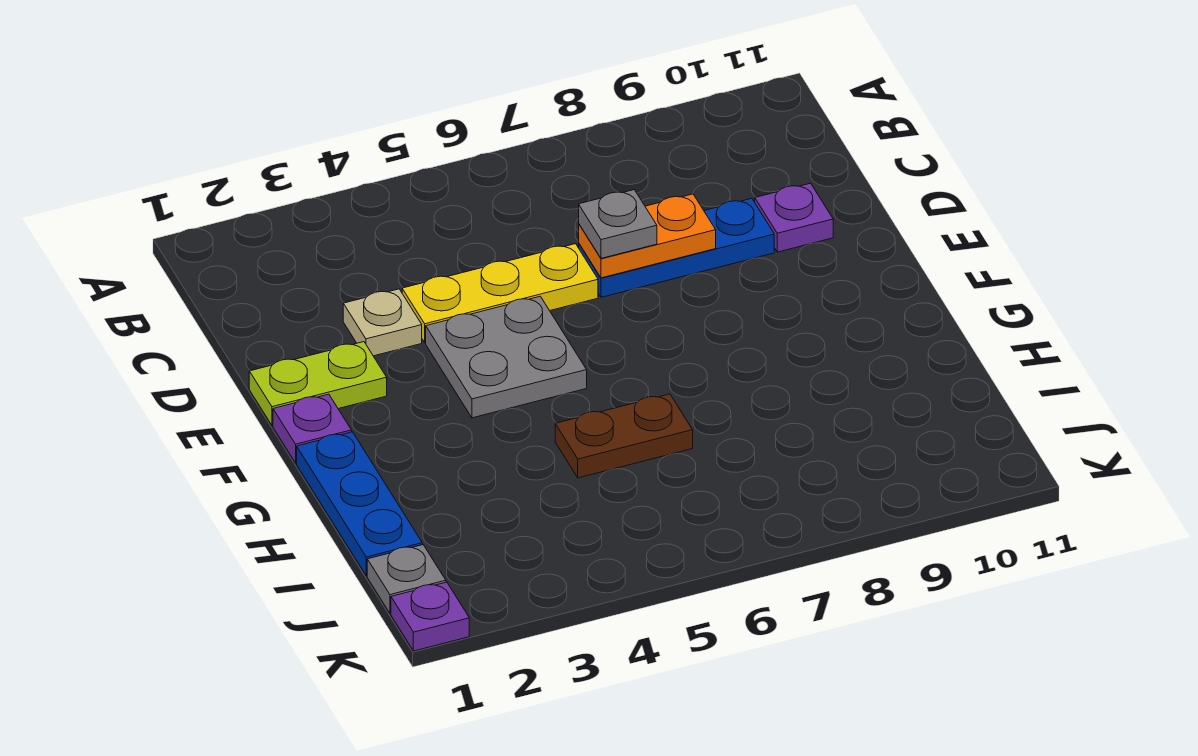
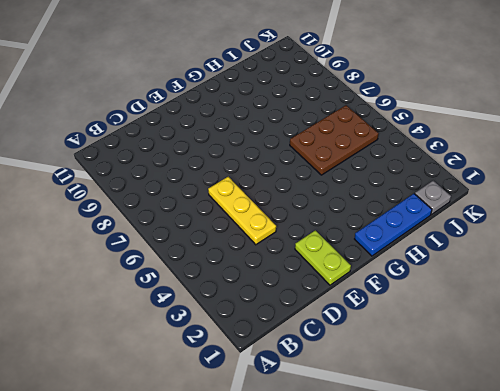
brown plate H5:J6 level 1 -> brown plate H5:H6 level 1
none -> tan plate D3 level 1
none -> blue plate D7:D9 level 1
none -> purple plate D10 level 1

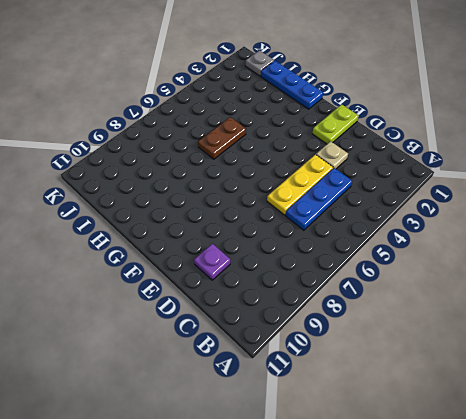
blue plate C4:C6 level 1 -> blue plate D7:D9 level 1
none -> grey plate E4:F5 level 1
none -> purple plate F1 level 1
none -> purple plate K1 level 1

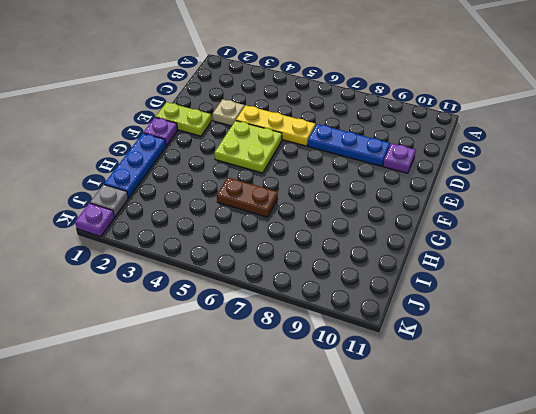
lime plate E4:F5 level 1 -> grey plate E4:F5 level 1
none -> orange plate D7:D8 level 2
none -> grey plate D7 level 3

